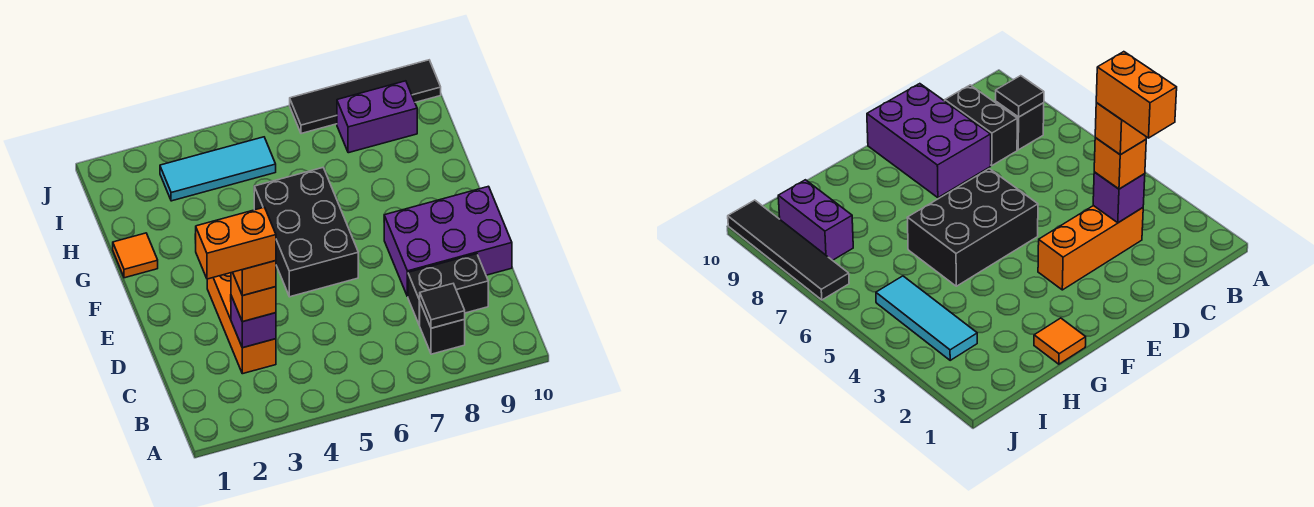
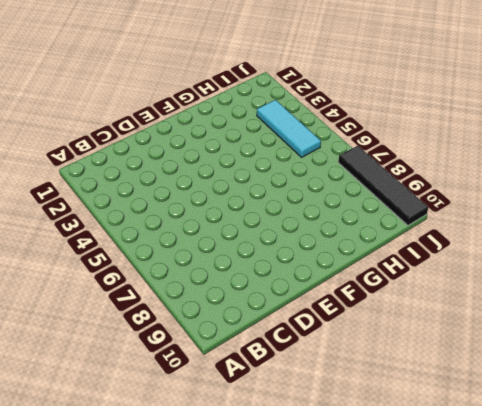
none -> black brick B8 level 1
none -> orange brick C3:E3 level 1
none -> black brick C8:C9 level 1

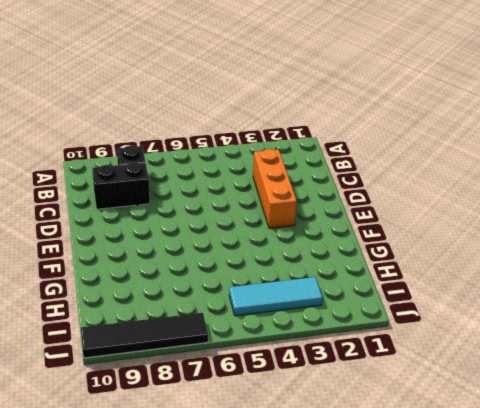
none -> purple brick D8:E10 level 1
none -> black brick E5:G6 level 1
none -> orange tile G1 level 1

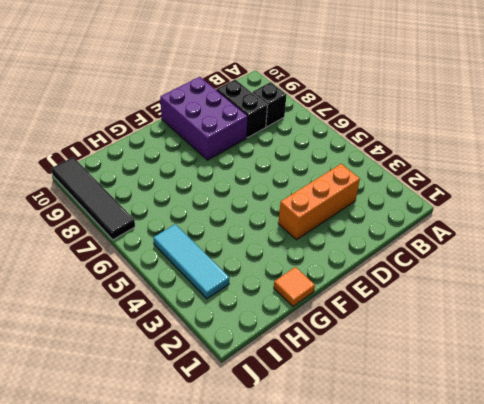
none -> black brick E5:G6 level 1
none -> purple brick I8:I9 level 1
none -> black tile B8 level 2

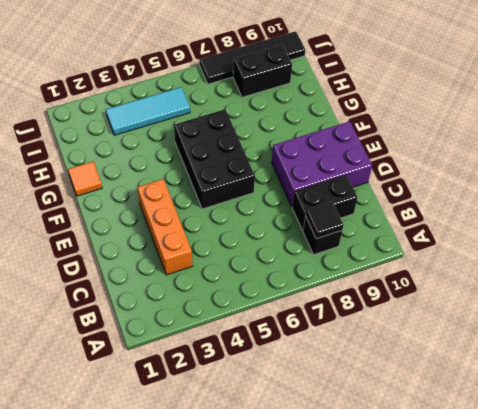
black brick I8:I9 level 1 -> purple brick I8:I9 level 1
none -> purple brick C3 level 2
none -> orange brick C3 level 3
none -> orange brick C3 level 4

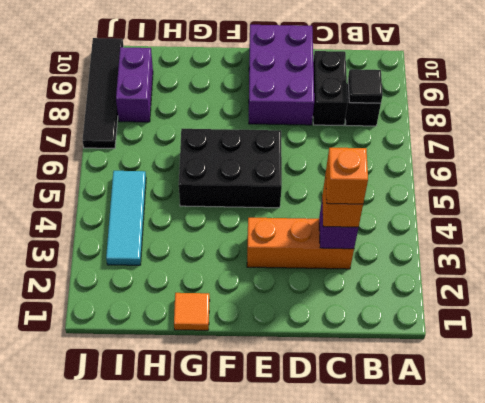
none -> orange brick C2:C3 level 5

